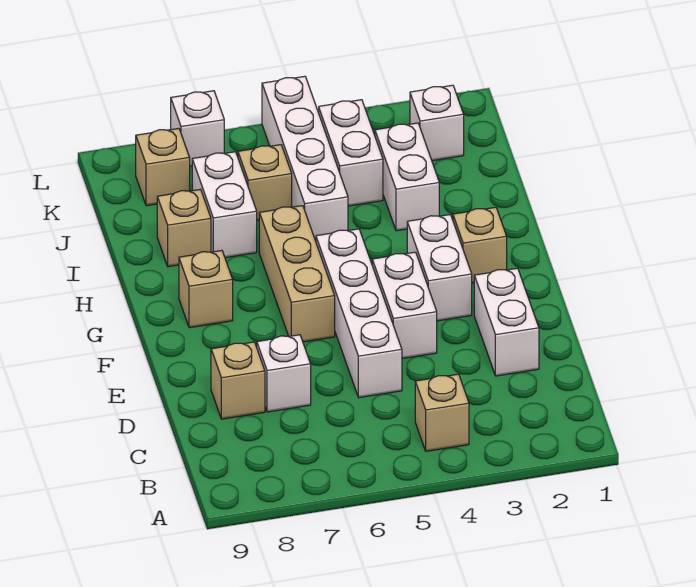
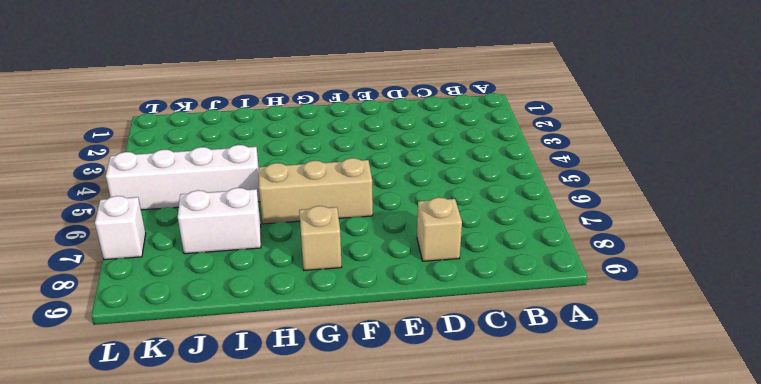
none -> tan brick B4 level 1
none -> white brick D2:E2 level 1
none -> white brick D5:G5 level 1

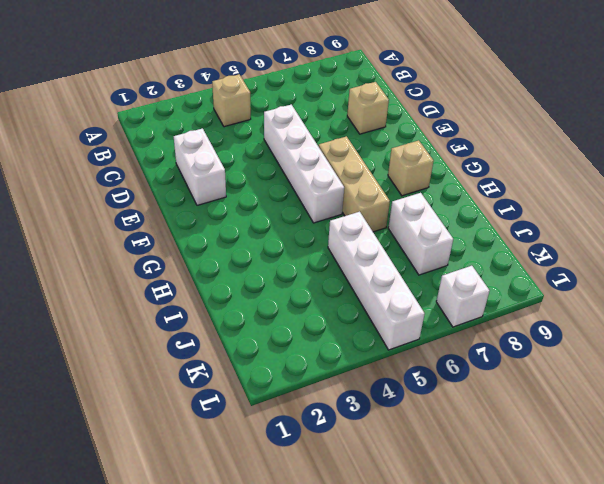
none -> white brick D7 level 1
none -> white brick E4:F4 level 1
none -> white brick F3:G3 level 1

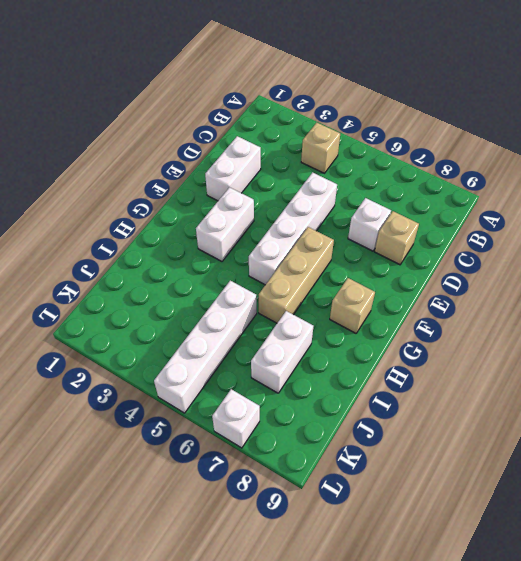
none -> white brick E4:F4 level 1
none -> tan brick G2 level 1
none -> white brick I3:J3 level 1

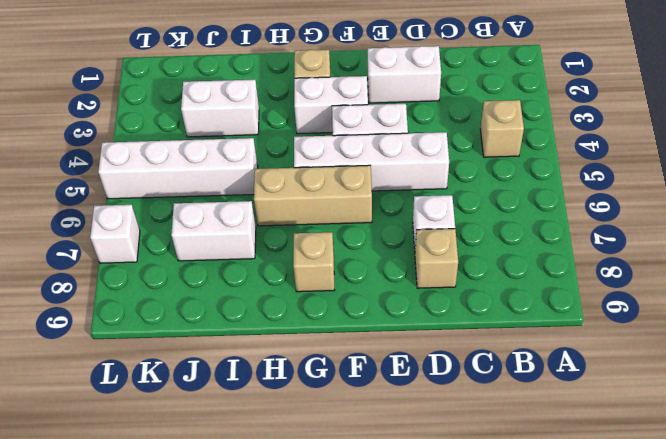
none -> tan brick I8 level 1
none -> white brick J4:K4 level 1
none -> tan brick J6 level 1

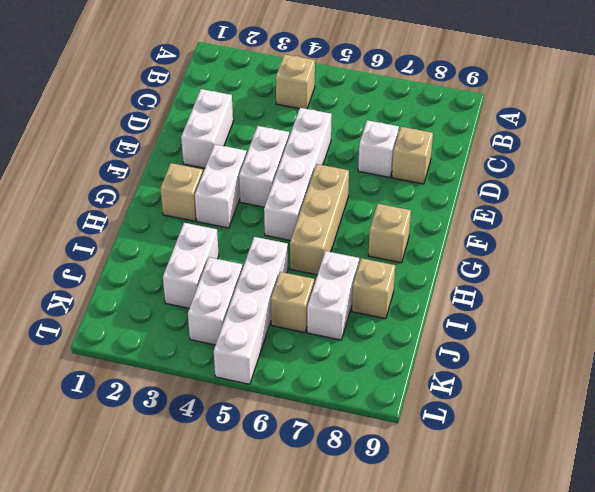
none -> white brick K2 level 1
none -> tan brick K8 level 1
none -> white brick L7 level 1

